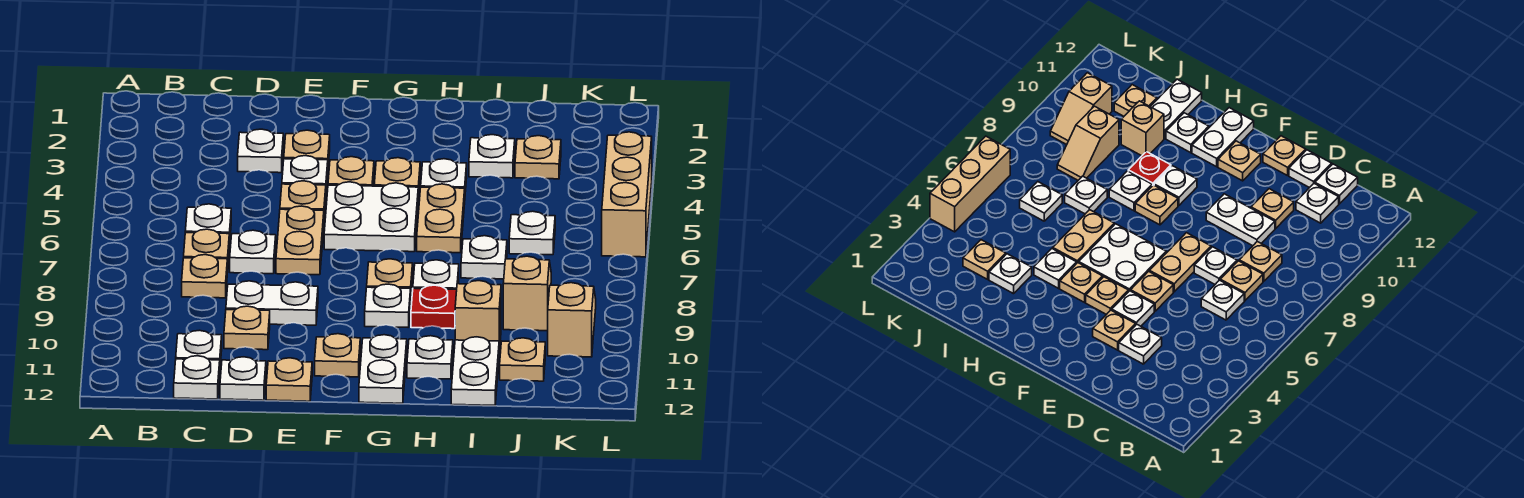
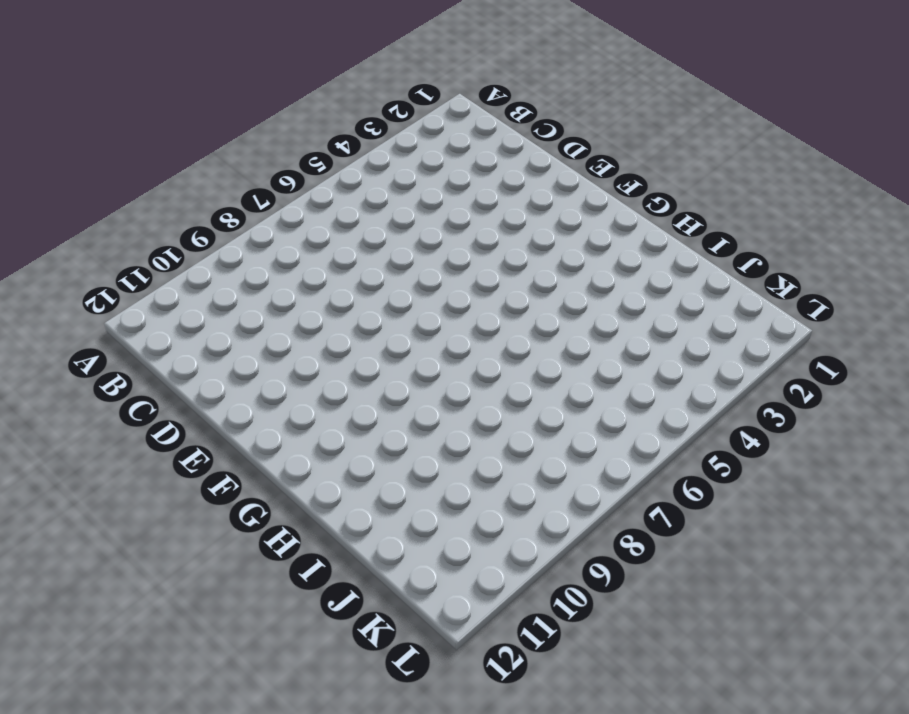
none -> white plate C6 level 1
none -> tan plate C7 level 1
none -> tan plate C8 level 1
none -> white plate C11 level 1

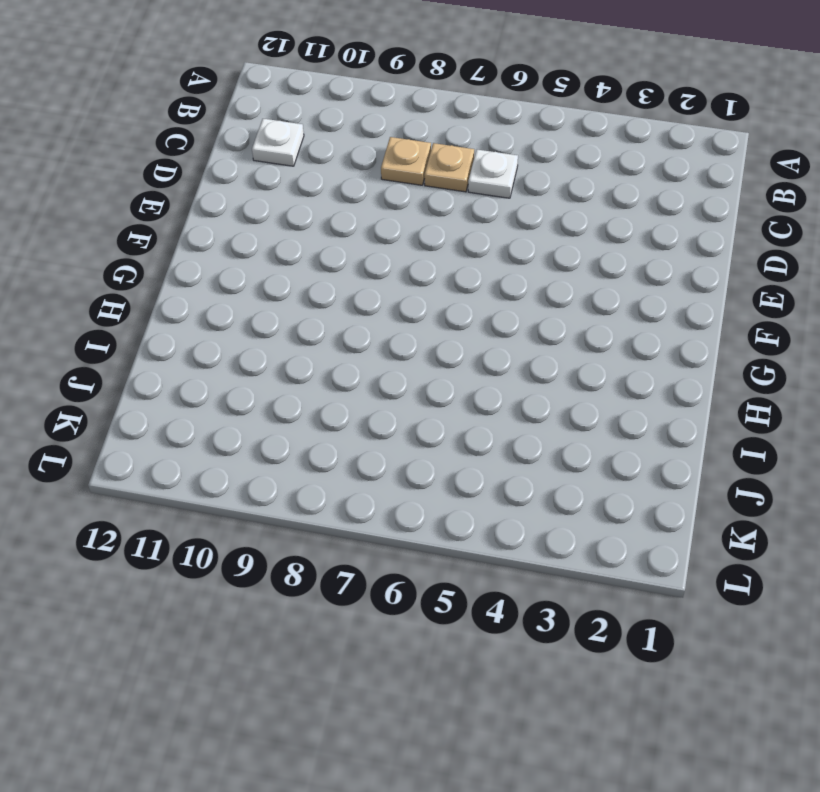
none -> white plate C12 level 1
none -> white plate D3 level 1
none -> white plate D7 level 1
none -> white plate D9:E9 level 1

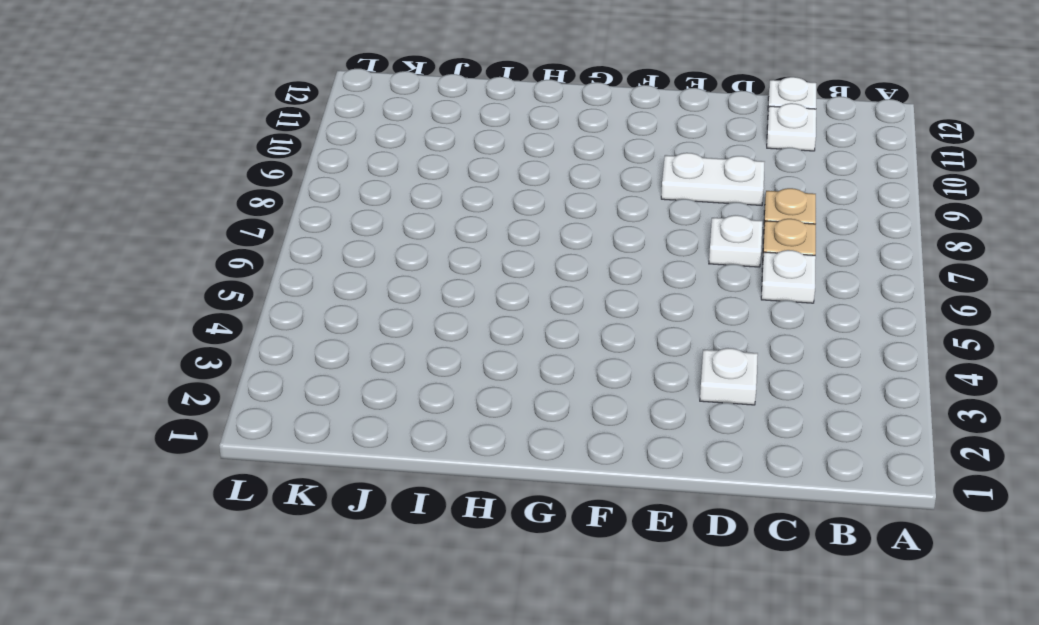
none -> tan plate D10 level 1
none -> white plate D12 level 1
none -> tan plate E3 level 1
none -> white plate E4 level 1

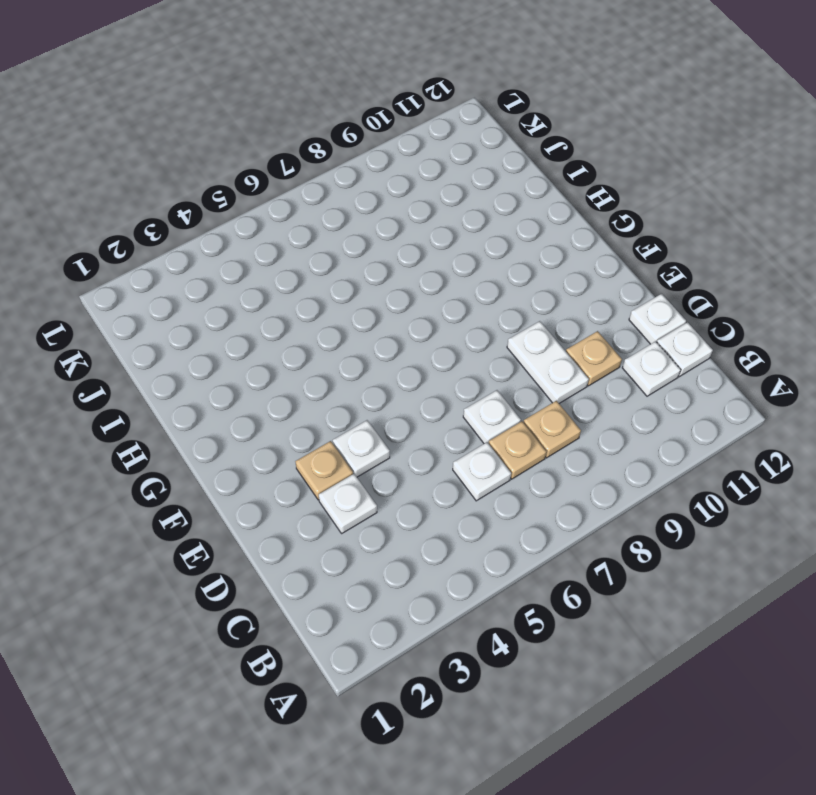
none -> tan plate E5 level 1
none -> tan plate E6:E7 level 1
none -> tan plate E12 level 1
none -> tan plate F4 level 1

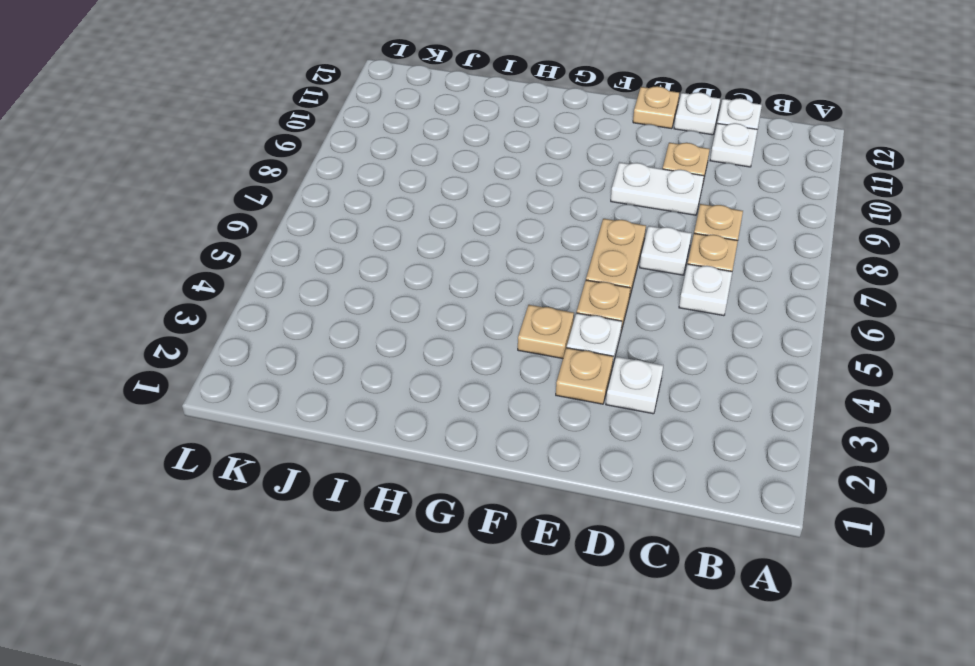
none -> white plate F5:G6 level 1
none -> tan plate F11 level 1
none -> tan plate G4 level 1
none -> tan plate G8 level 1

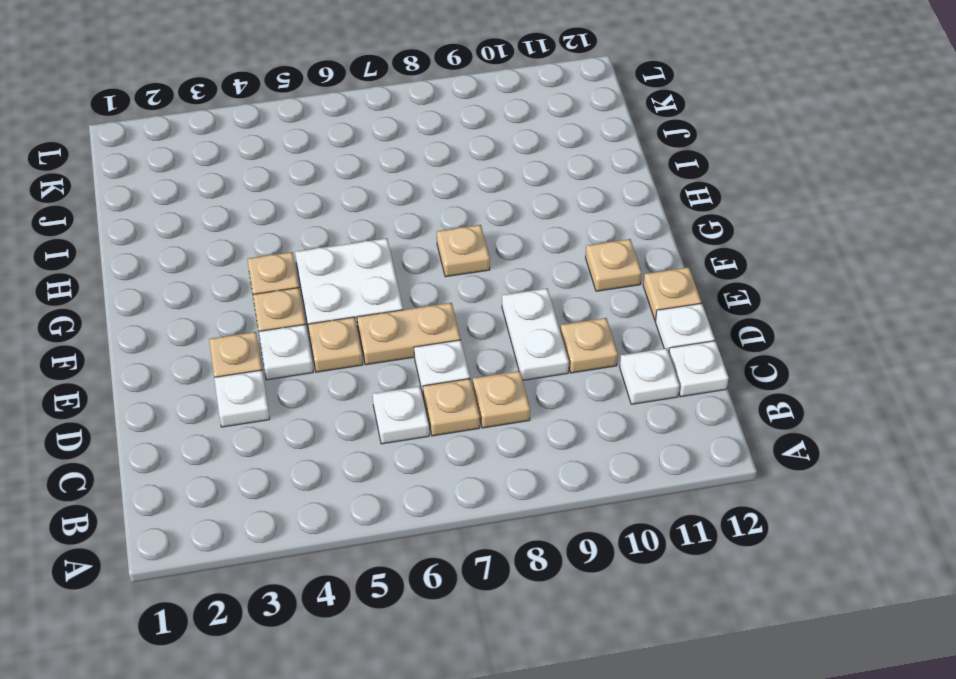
none -> white plate G9 level 1
none -> white plate G11:G12 level 1
none -> white plate H4 level 1
none -> tan plate H5:H6 level 1

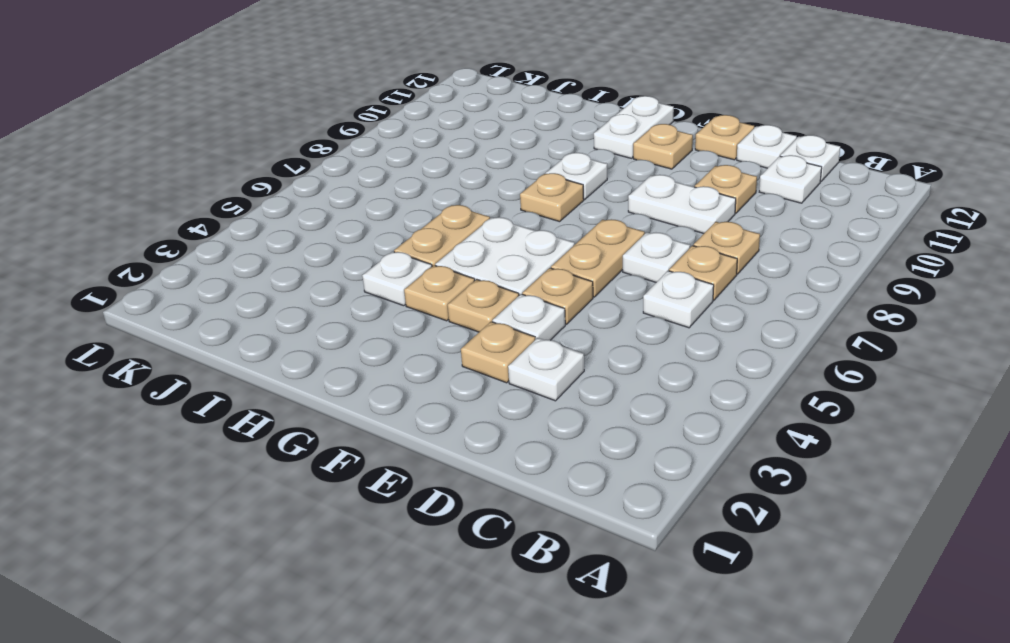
none -> white plate H8 level 1
none -> red plate H9 level 1
none -> white plate H11 level 1
none -> white plate I3 level 1

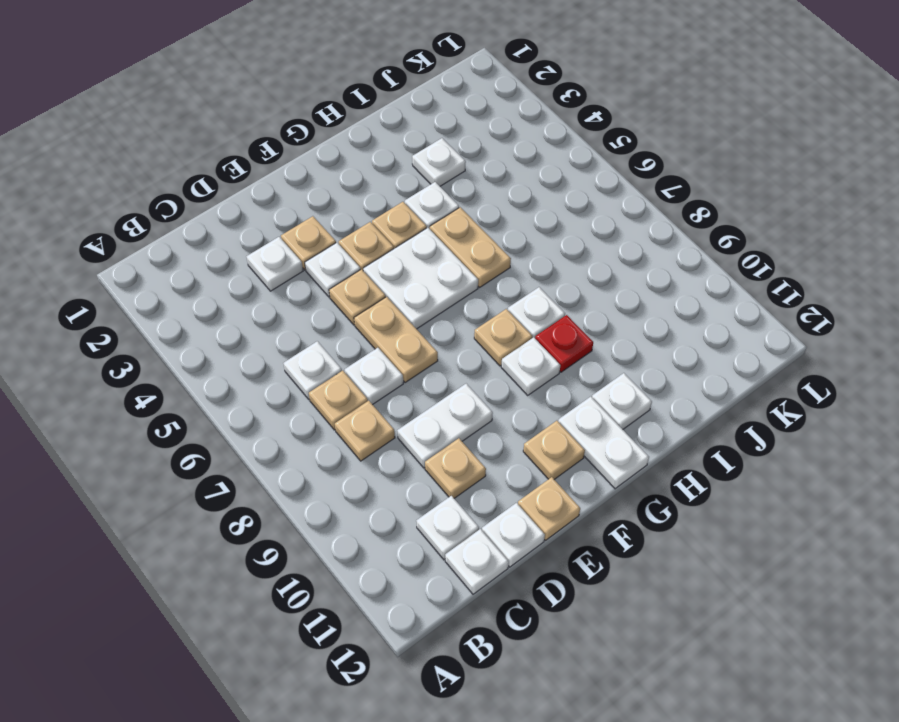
none -> white plate I7 level 1
none -> tan brick I10 level 1
none -> white plate I11:I12 level 1
none -> tan plate J3 level 1

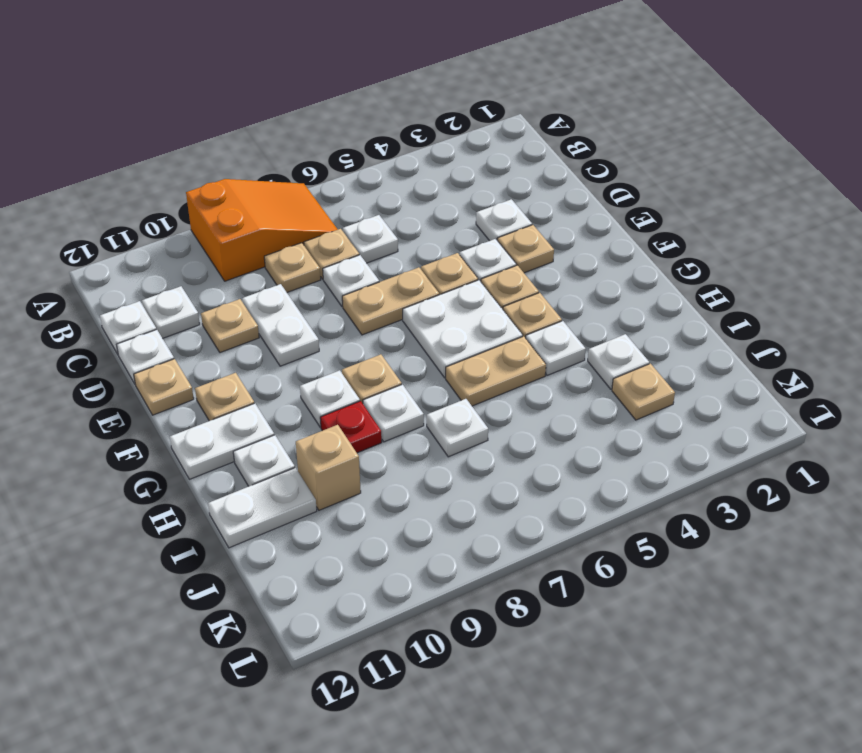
orange slope A7:B9 level 1 top 9 -> none
none -> white plate J6 level 1
none -> tan slope J8:J9 level 1 top 9
none -> tan plate J11 level 1
none -> tan slope K9:K10 level 1 top 10

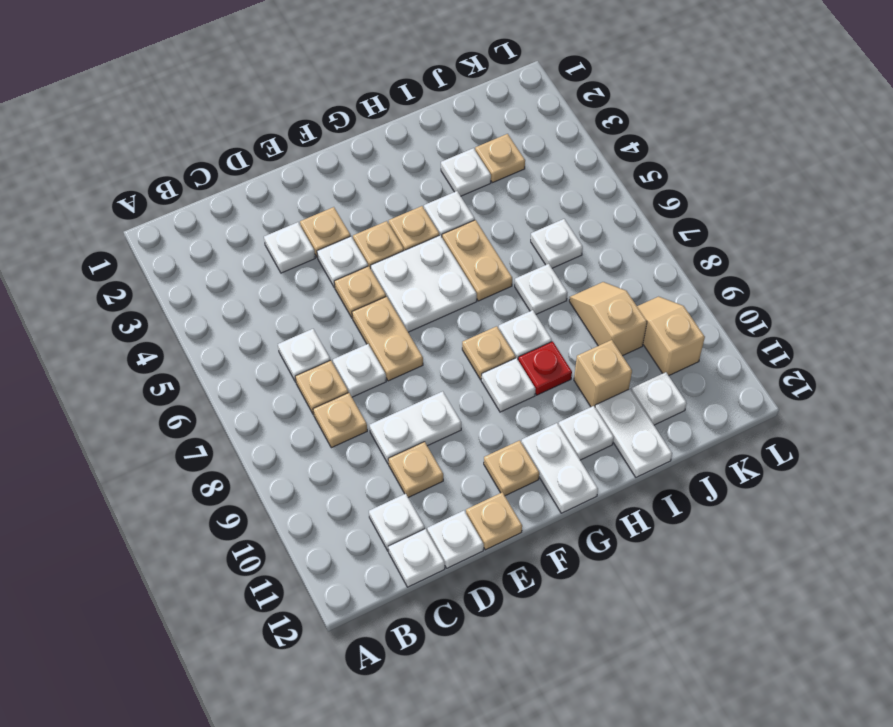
white plate J11 level 1 -> tan plate J11 level 1
none -> tan brick L4:L6 level 1

